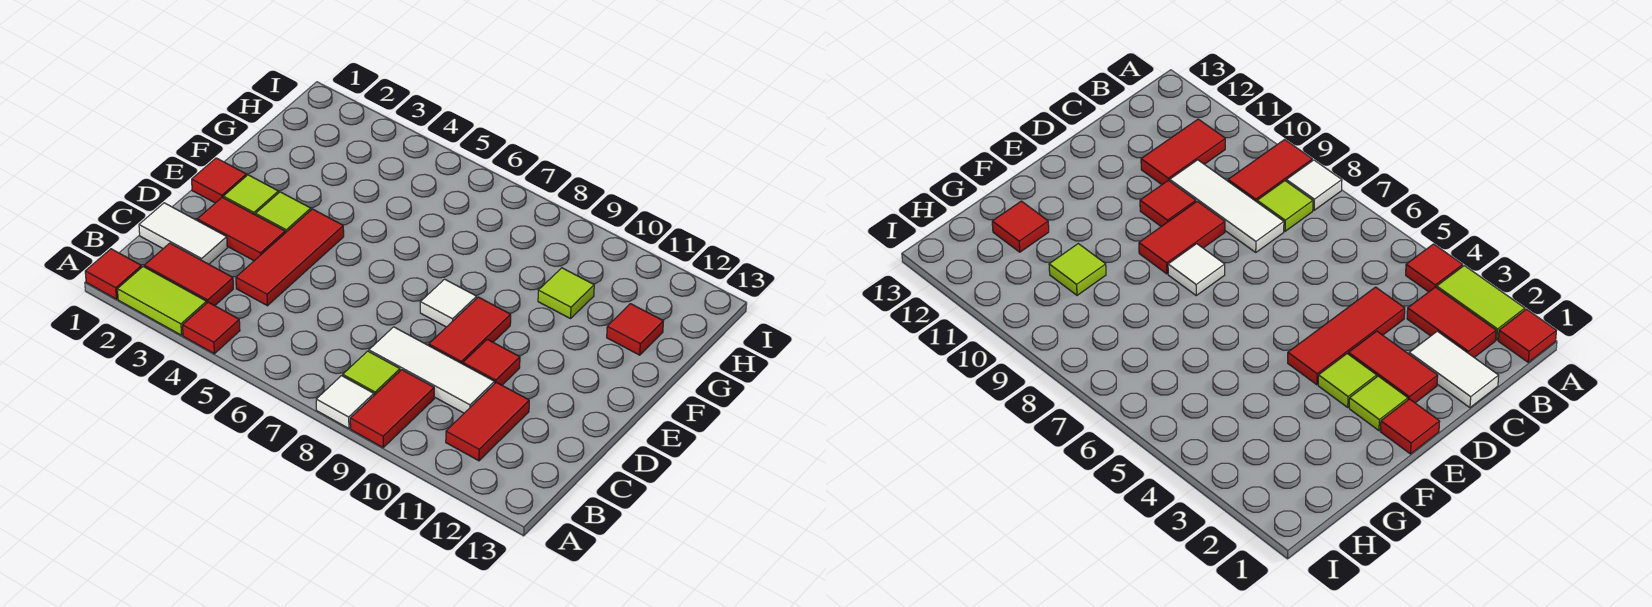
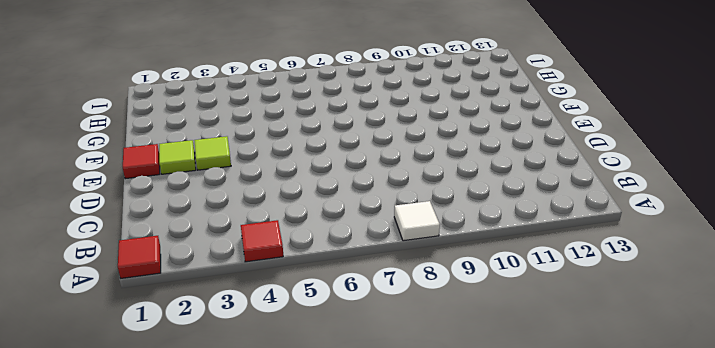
none -> lime tile A2:A3 level 1
none -> red tile A9:B9 level 1
none -> red tile B2:B3 level 1

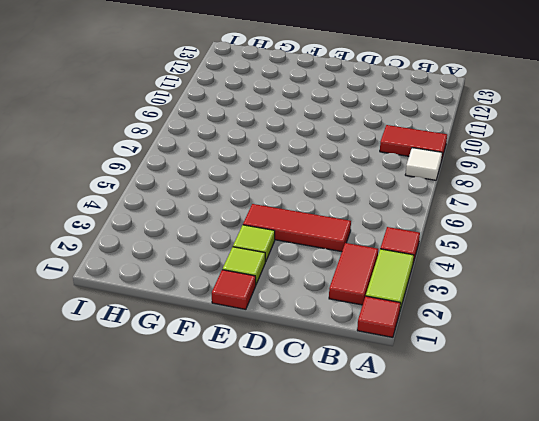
none -> lime tile B8 level 1
none -> red tile B11:C11 level 1
none -> white tile C1:C2 level 1

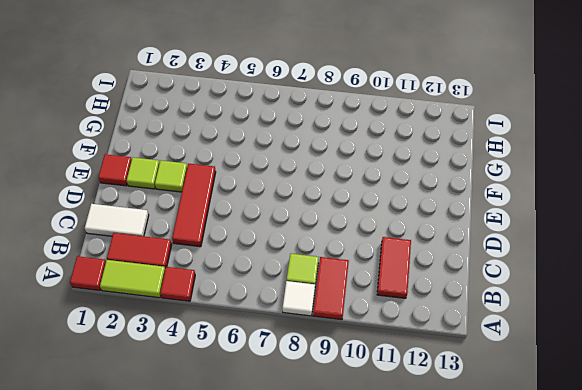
none -> white tile C8:C10 level 1
none -> red tile D2:D3 level 1
none -> red tile D9:E9 level 1

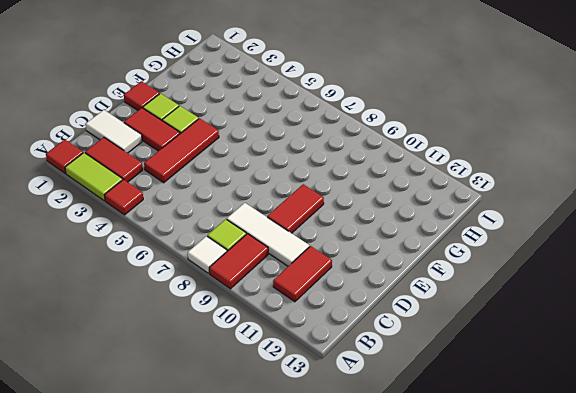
none -> red tile D10 level 1
none -> white tile E8 level 1
none -> lime tile G10 level 1

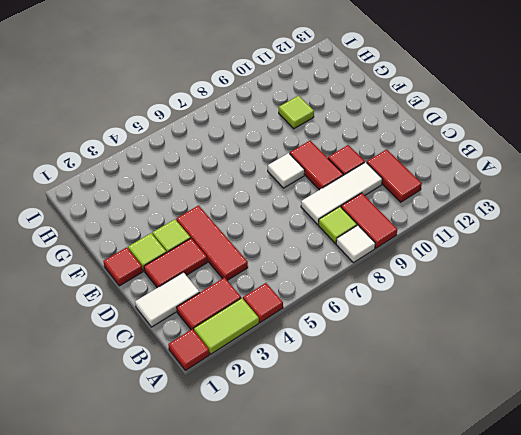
none -> red tile G12 level 1

